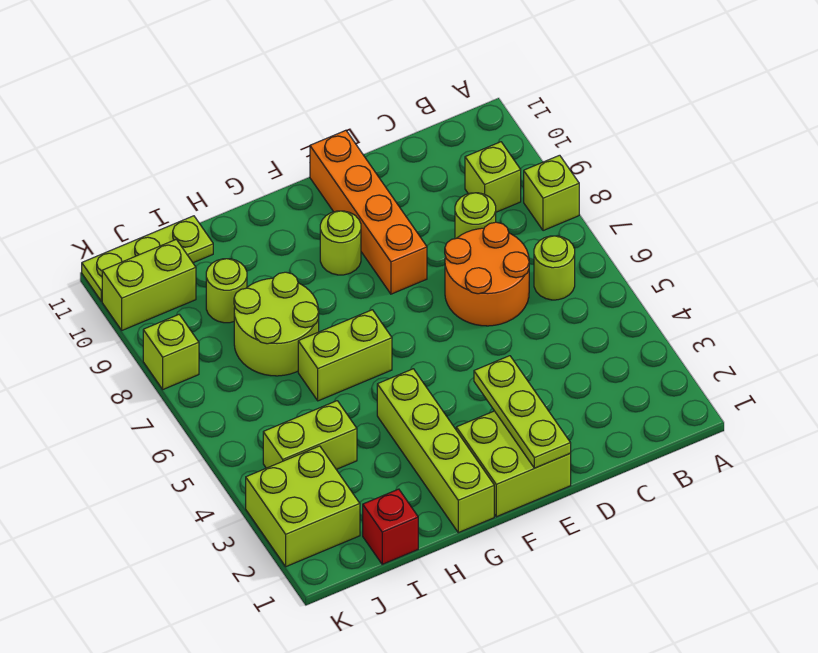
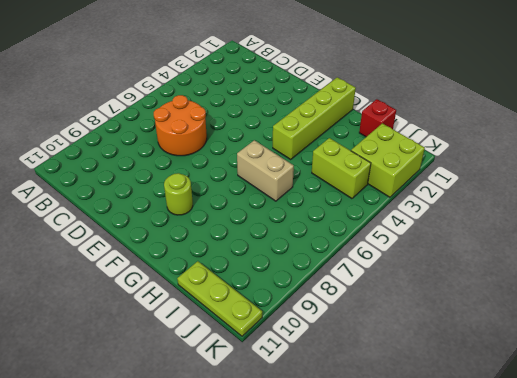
tan brick G6:H6 level 1 -> lime brick G6:H6 level 1
none -> lime brick A8 level 1
none -> lime round brick B6 level 1
none -> lime brick B9 level 1

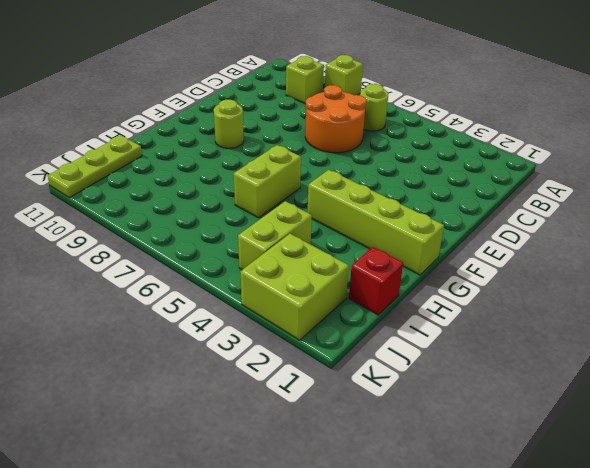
none -> lime round brick C8 level 1
none -> lime brick E1:F2 level 1
none -> orange brick E8:E11 level 1

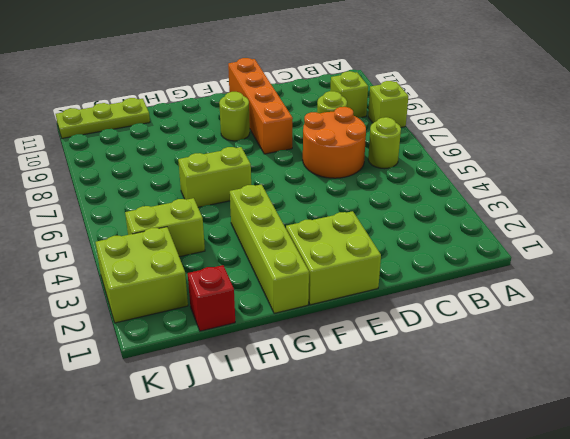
none -> lime round brick H7:I8 level 1
none -> lime round brick I9 level 1
none -> lime brick J10:K10 level 1

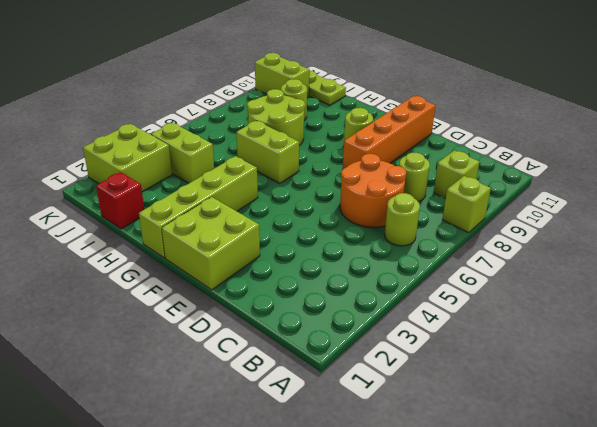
none -> lime brick K8 level 1
none -> lime plate E1:E3 level 2

